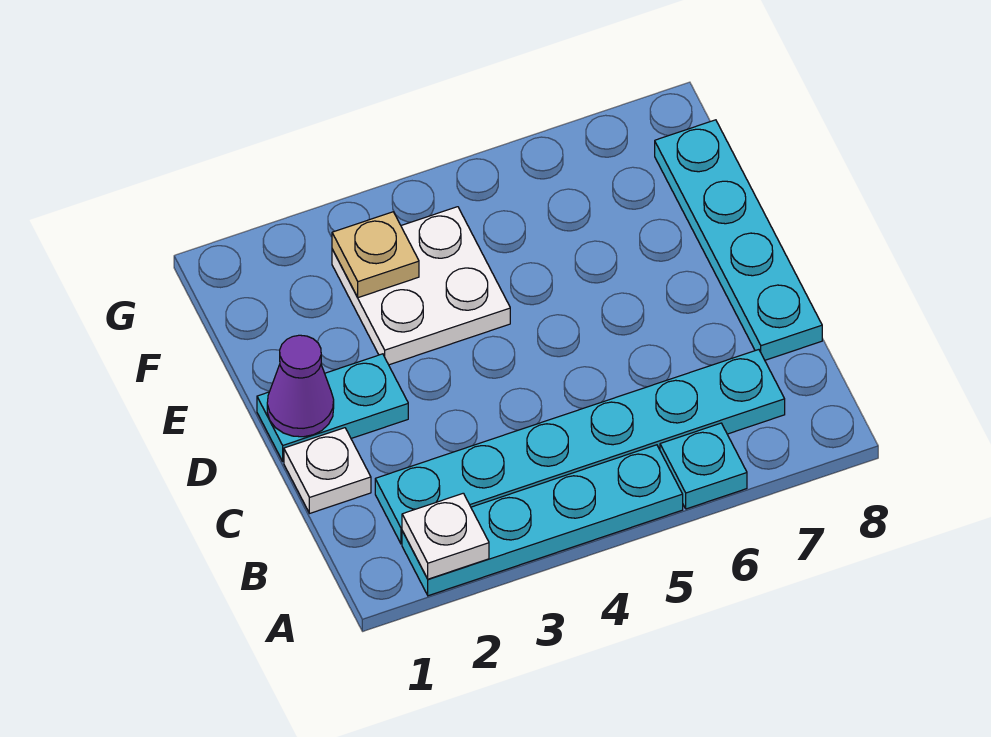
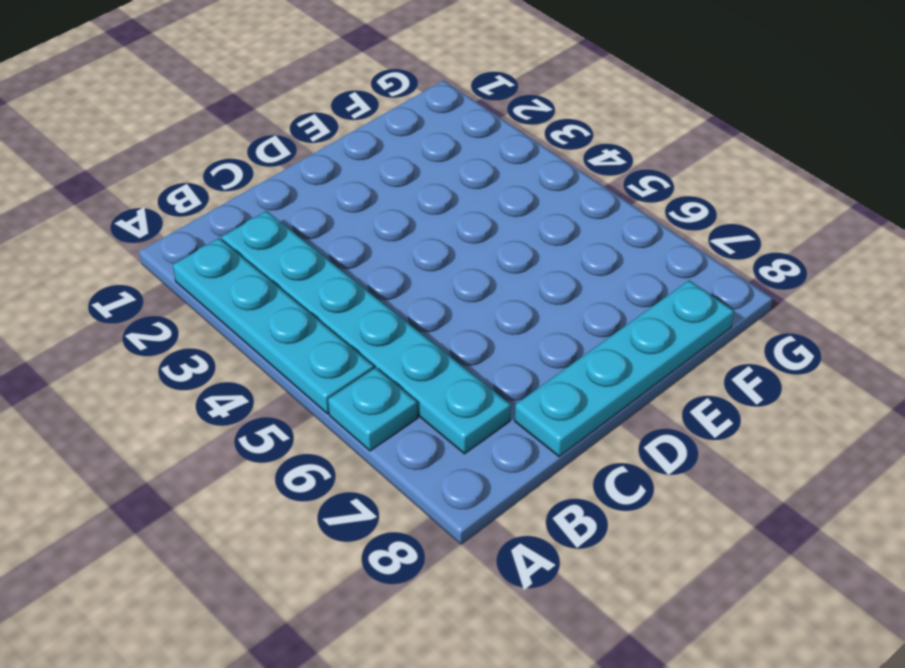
none -> white plate C1 level 1
none -> cyan plate D1:D2 level 1

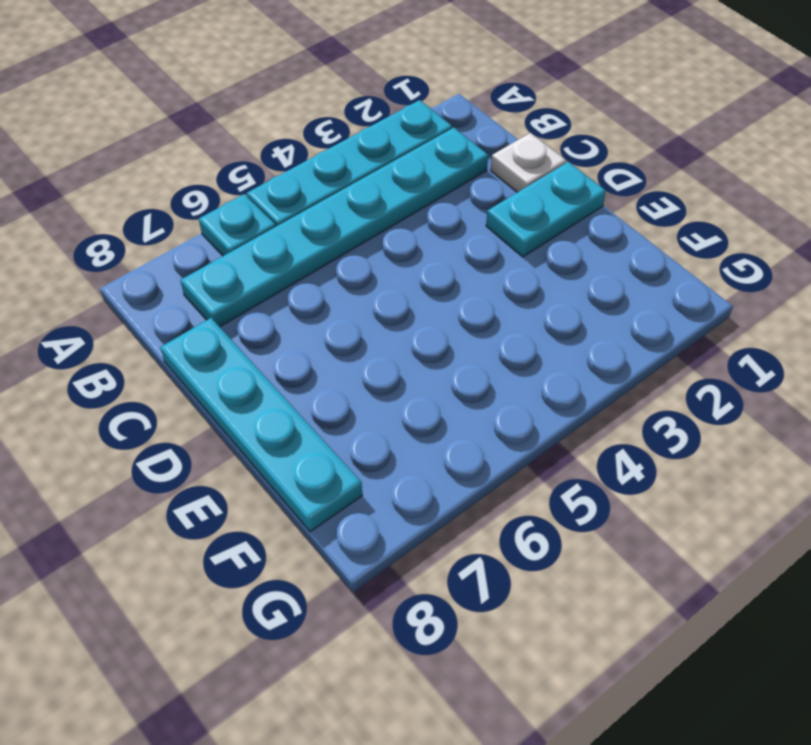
none -> white plate E3:F4 level 1
none -> white plate A2 level 2

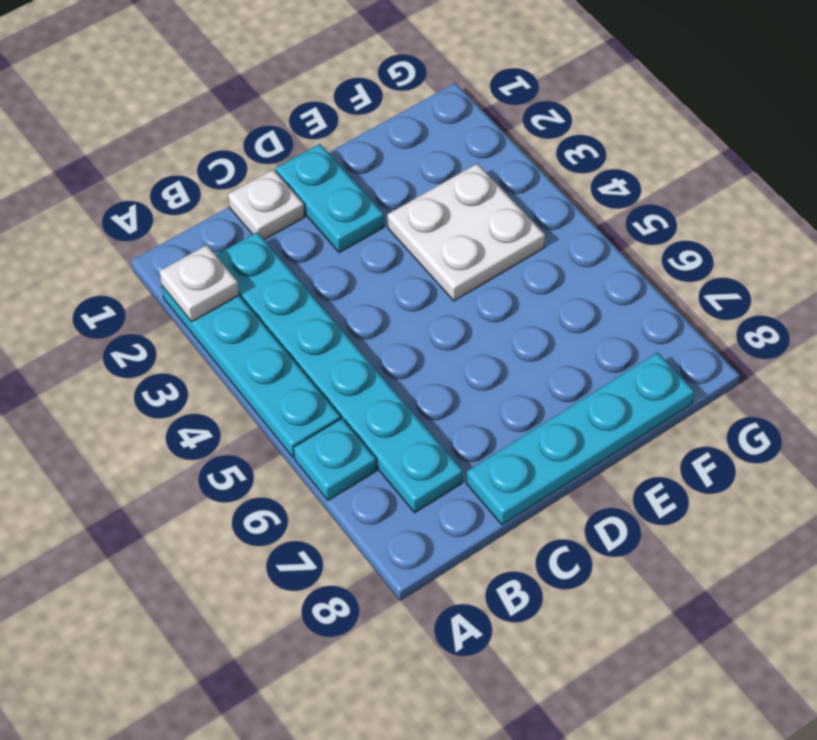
none -> purple cone D1 level 2
none -> tan plate F3 level 2

